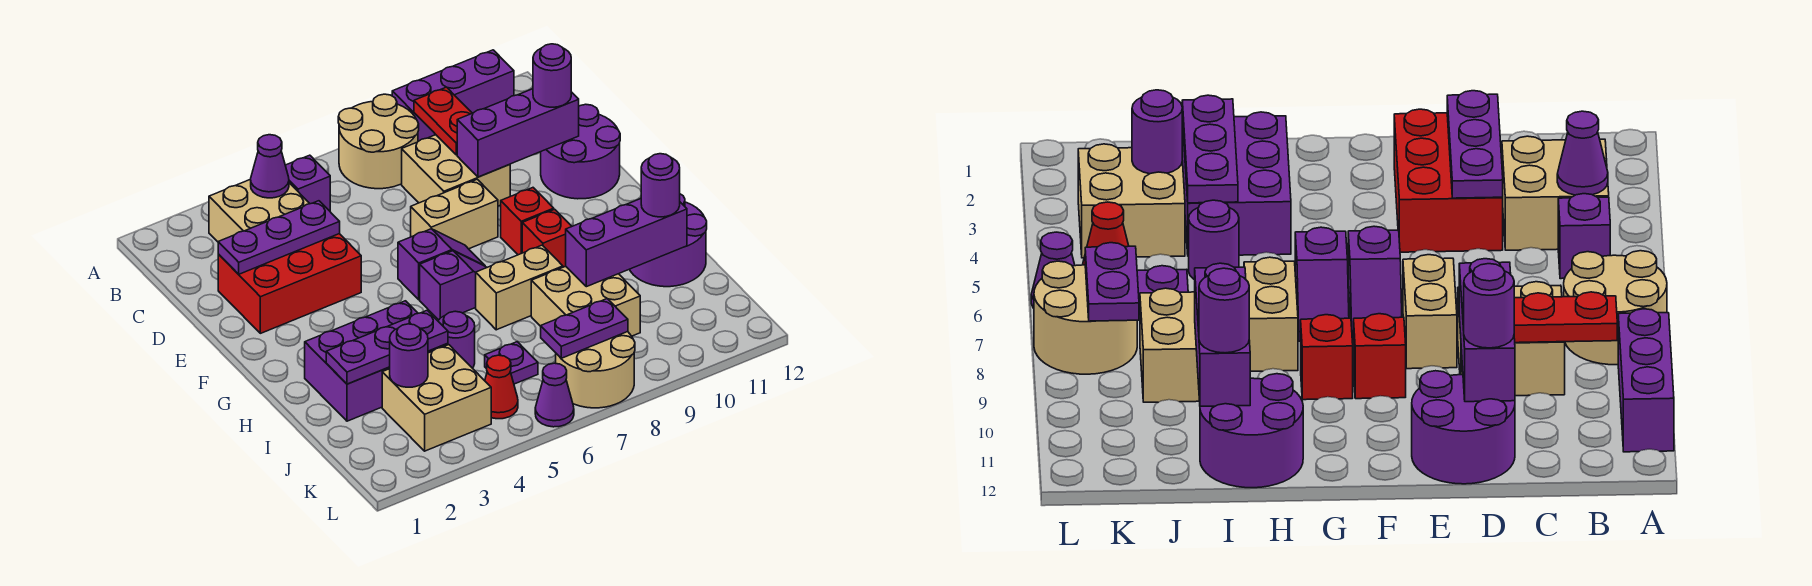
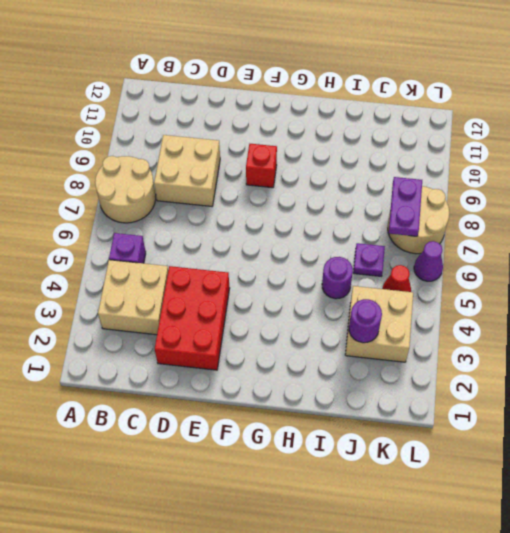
none -> purple brick A9:A11 level 1
none -> purple round brick D11:E12 level 1
none -> tan brick E7:E8 level 1
none -> purple slope F6:F7 level 1 top 6

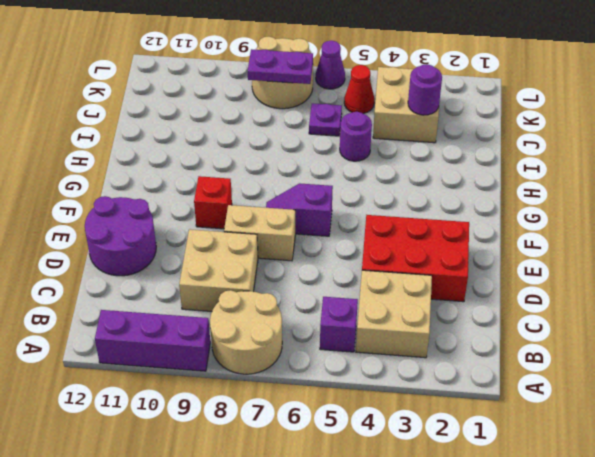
none -> purple slope G6:G7 level 1 top 6
none -> red brick G9 level 1
none -> purple brick H2:I4 level 1
none -> tan brick H7:H8 level 1

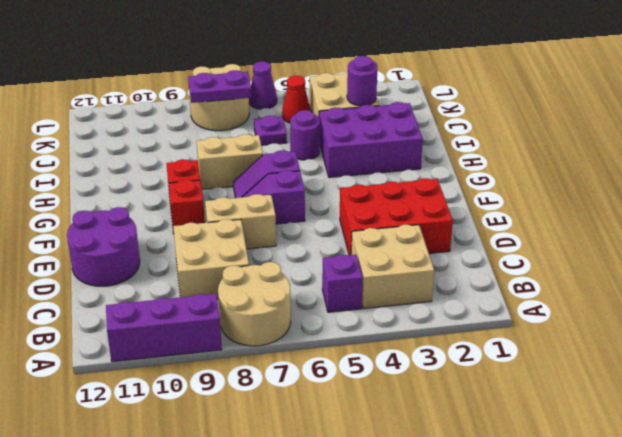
none -> purple round brick H11:I12 level 1
none -> tan brick I8:J9 level 1
none -> purple cone B4 level 2
none -> red plate B9:C9 level 2

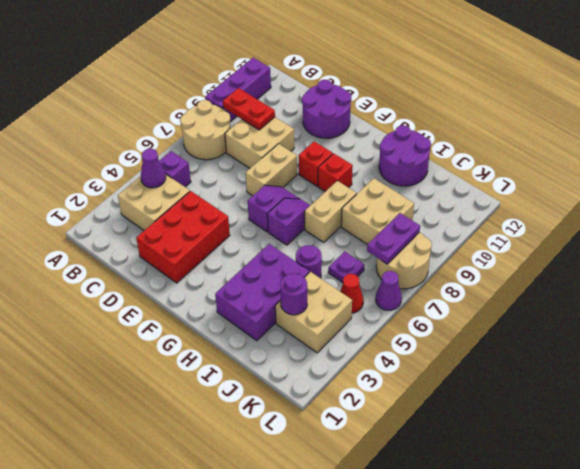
none -> purple plate D2:D4 level 2
none -> purple brick D9:D11 level 2
none -> purple plate I2:I4 level 2
none -> purple brick I9:I11 level 2

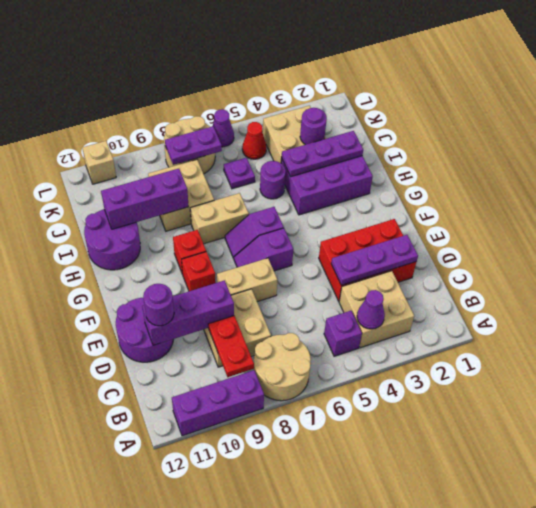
tan brick L11 level 1 -> none
none -> purple round brick I11 level 3

